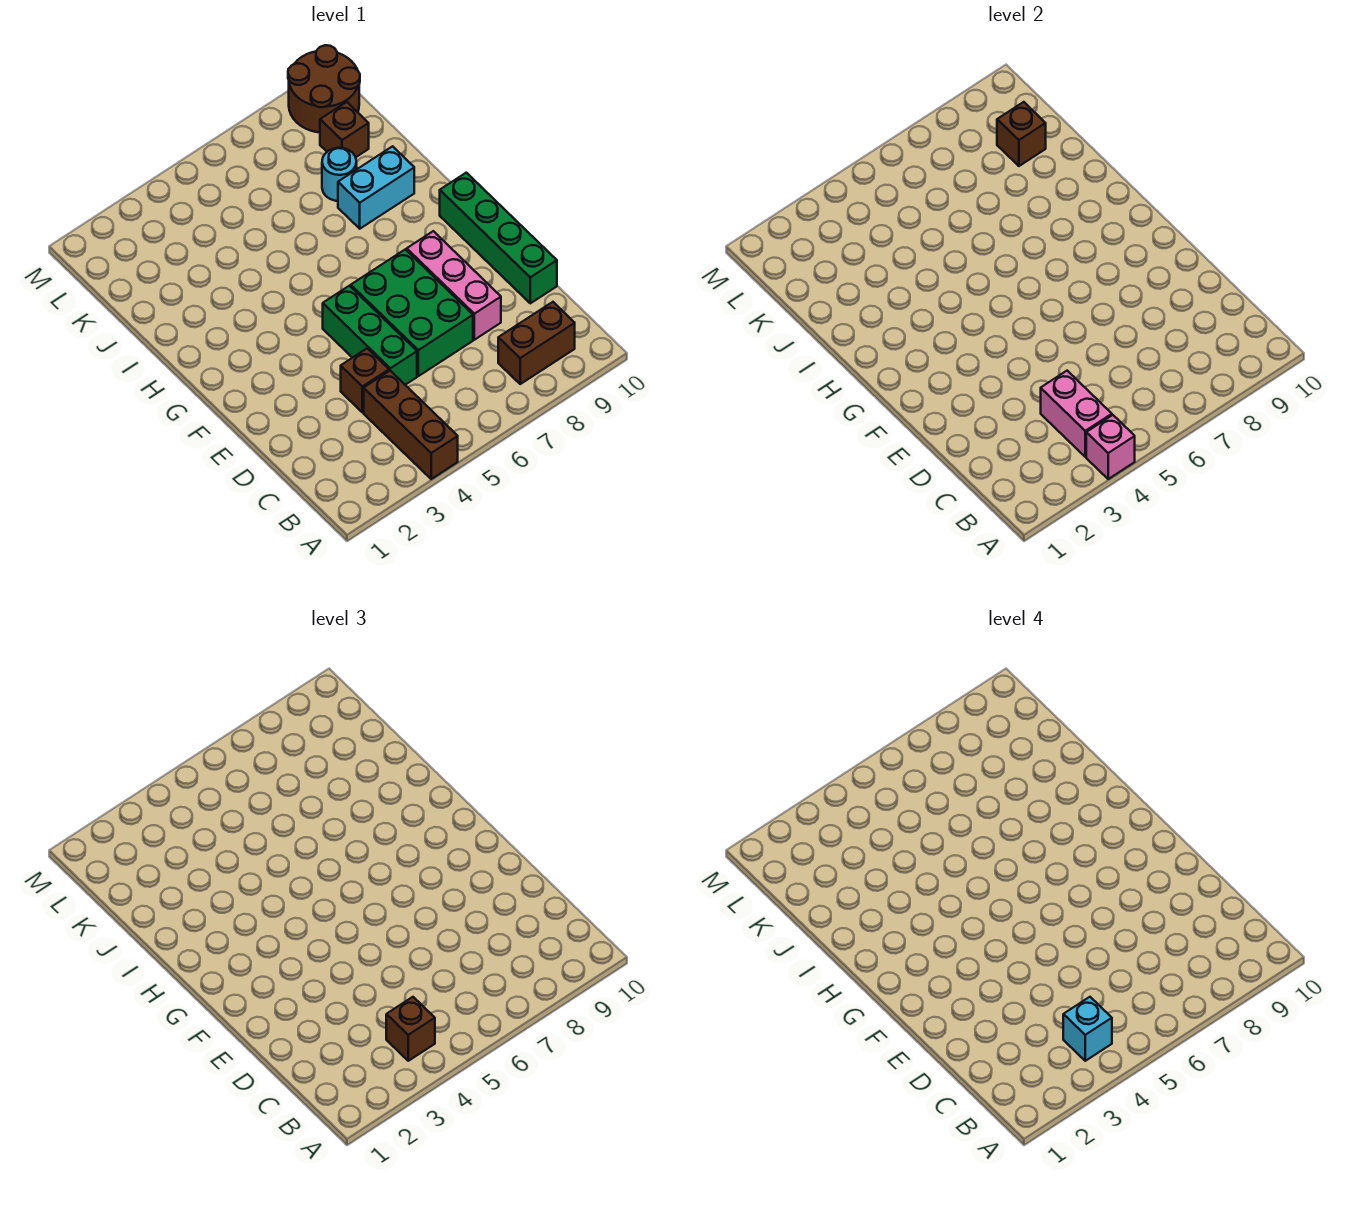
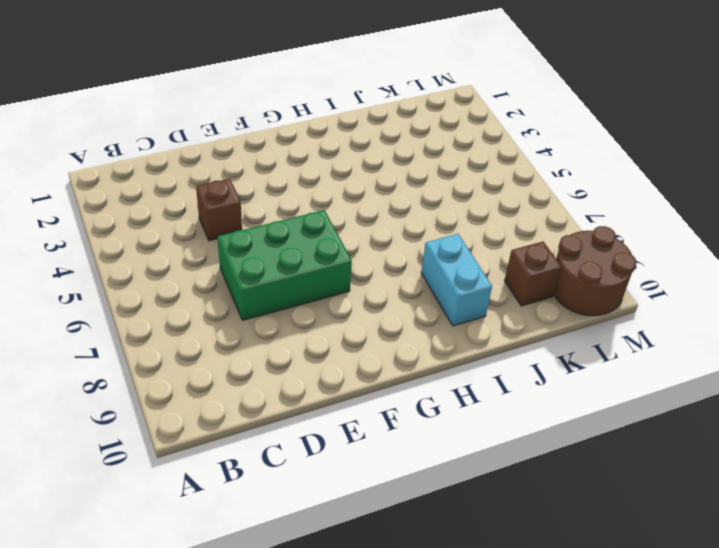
none -> brown brick A4:C4 level 1
none -> brown brick B8:B9 level 1
none -> green brick D5:F5 level 1

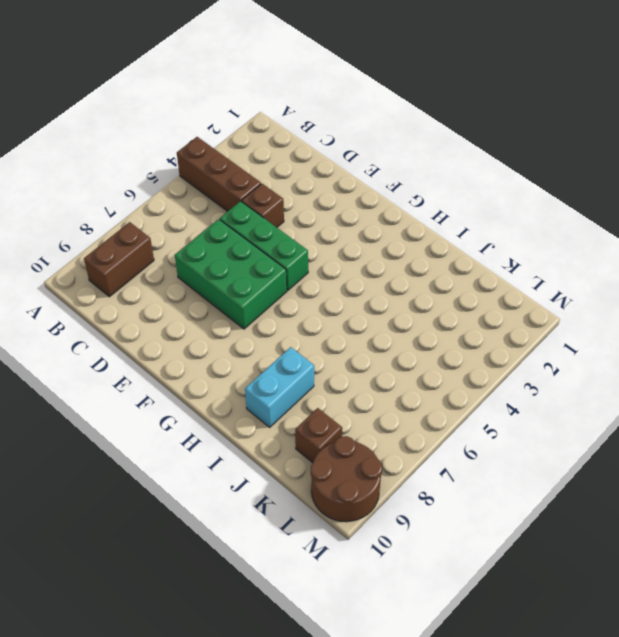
none -> pink brick D8:F8 level 1
none -> green brick D10:G10 level 1
none -> cyan round brick J8 level 1

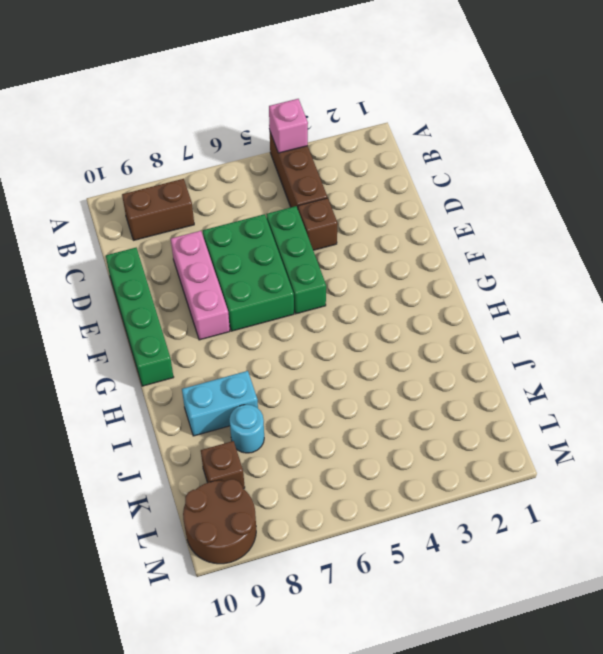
none -> pink brick B4:C4 level 2
none -> brown brick K9 level 2
none -> brown brick B4 level 3

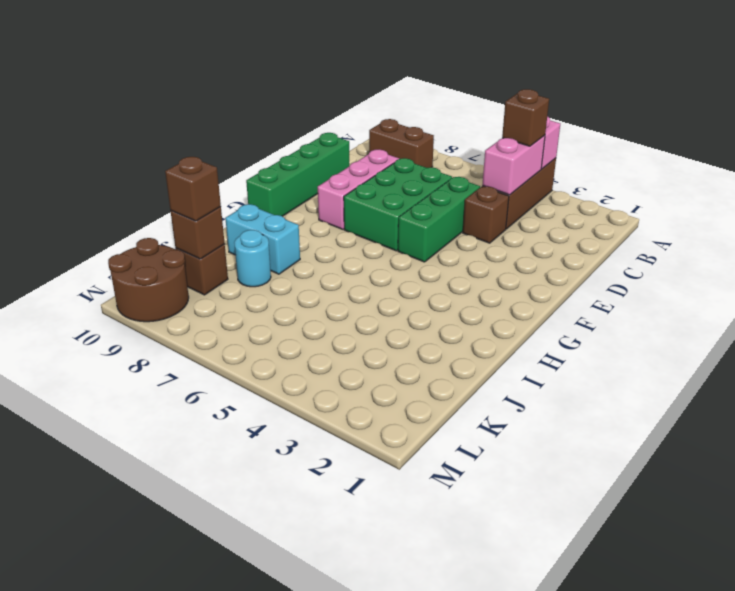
brown brick K9 level 3 -> none
none -> cyan brick B4 level 4

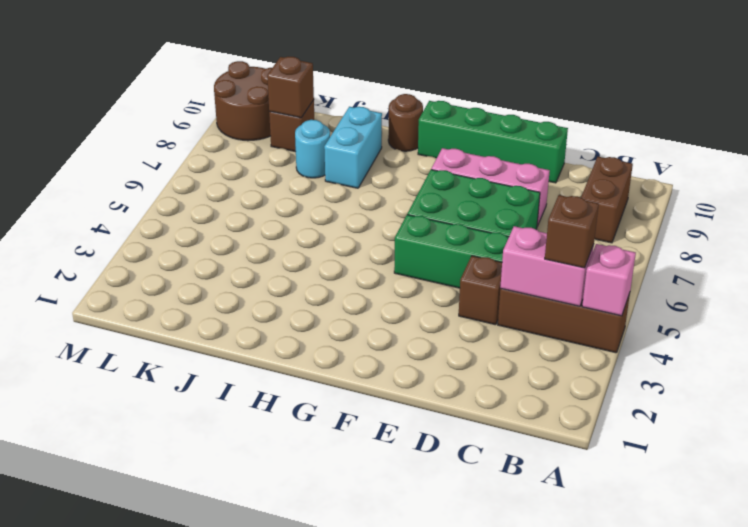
brown round brick H10 level 1 -> none
none -> cyan brick B4 level 4

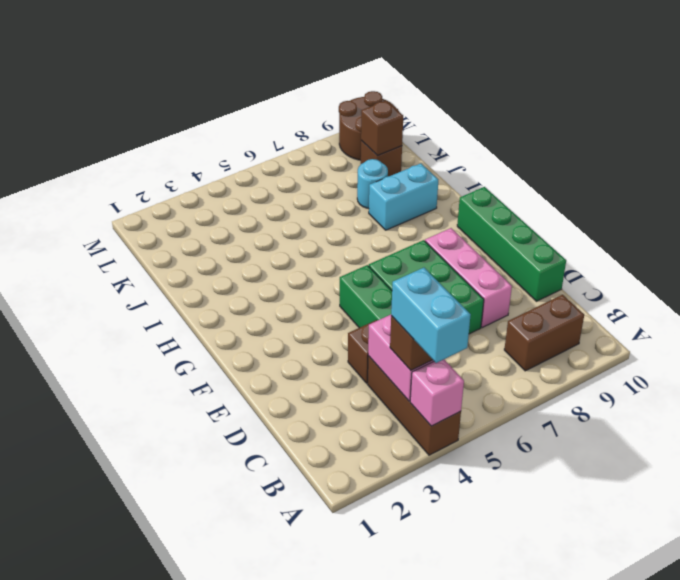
cyan brick A4:B4 level 4 -> cyan brick B4 level 4

